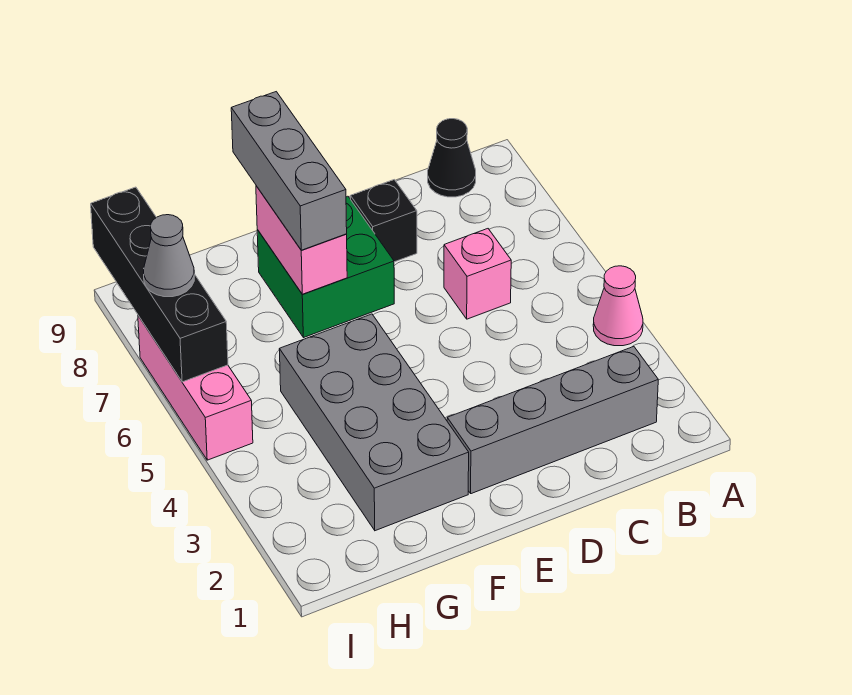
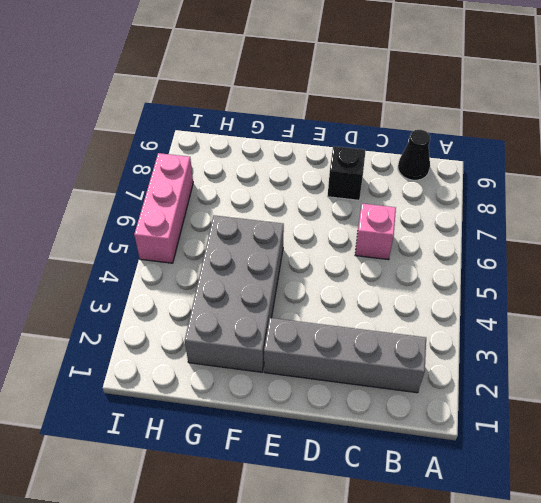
none -> pink cone A4 level 1
none -> green brick E7:F8 level 1
none -> pink brick F7:F8 level 2

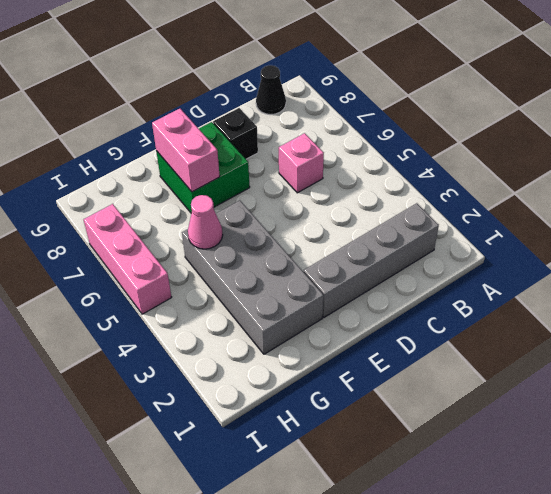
pink cone G5 level 2 -> pink cone A4 level 1
none -> black brick I6:I9 level 2
none -> grey brick F7:F9 level 3
none -> grey cone I7 level 3

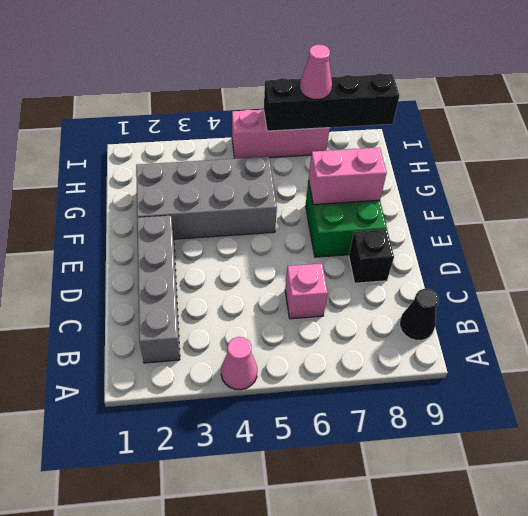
pink cone I7 level 3 -> grey cone I7 level 3
none -> grey brick F7:F9 level 3

